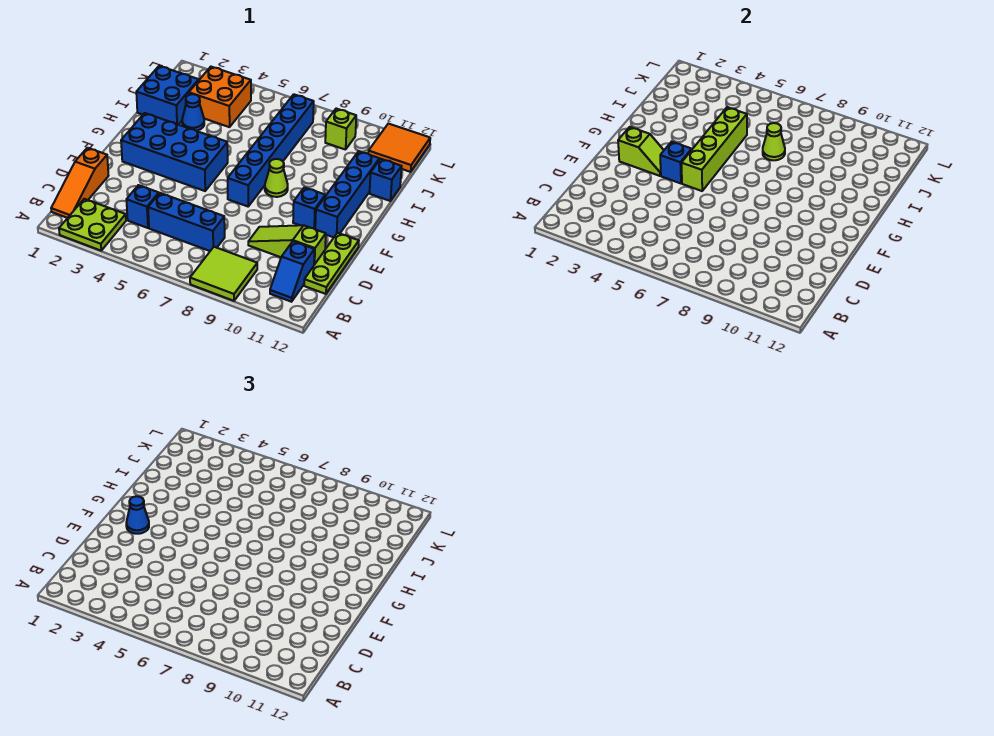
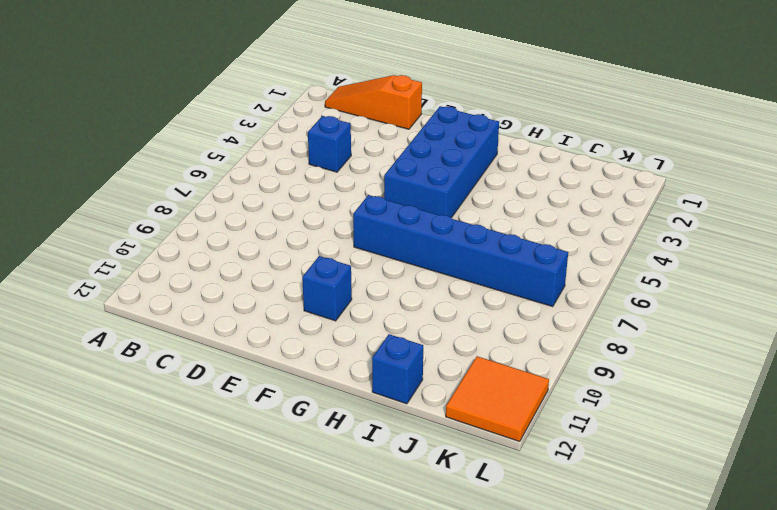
none -> lime plate A2:B3 level 1
none -> lime tile A8:B9 level 1
none -> blue slope B11:C11 level 1 top C

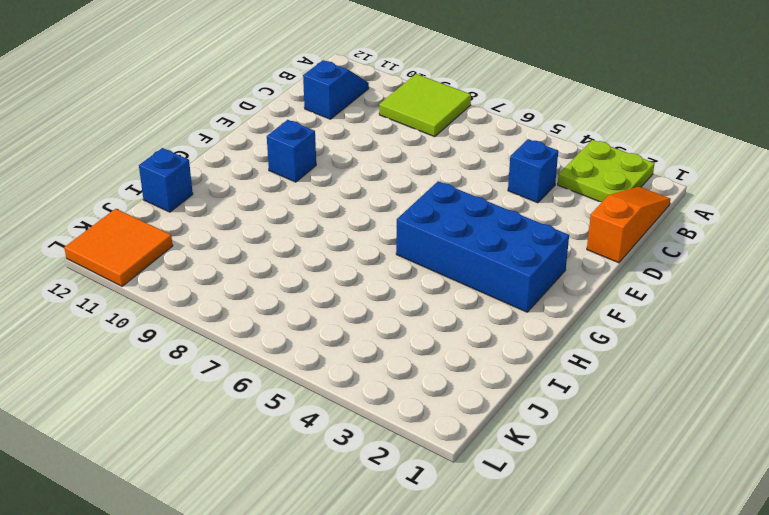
none -> blue brick C5:C7 level 1
none -> lime plate C12:E12 level 1
none -> lime slope D9:D11 level 1 top 11

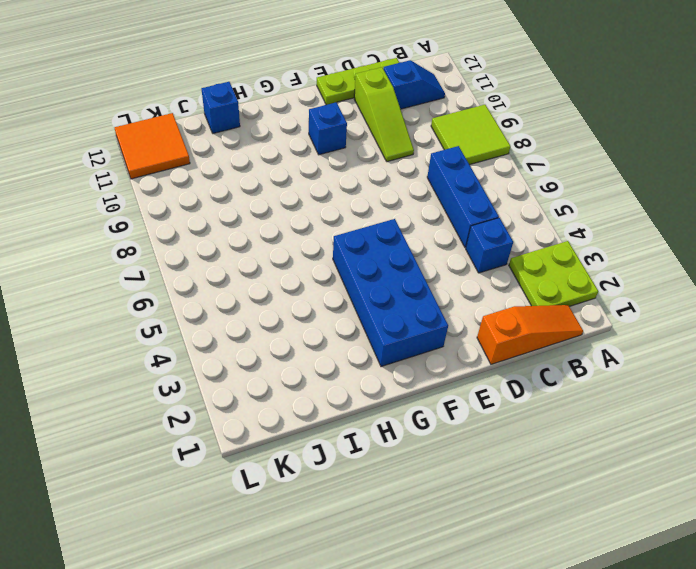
none -> blue brick F7:K7 level 1
none -> blue brick F11:I11 level 1
none -> lime cone G8 level 1

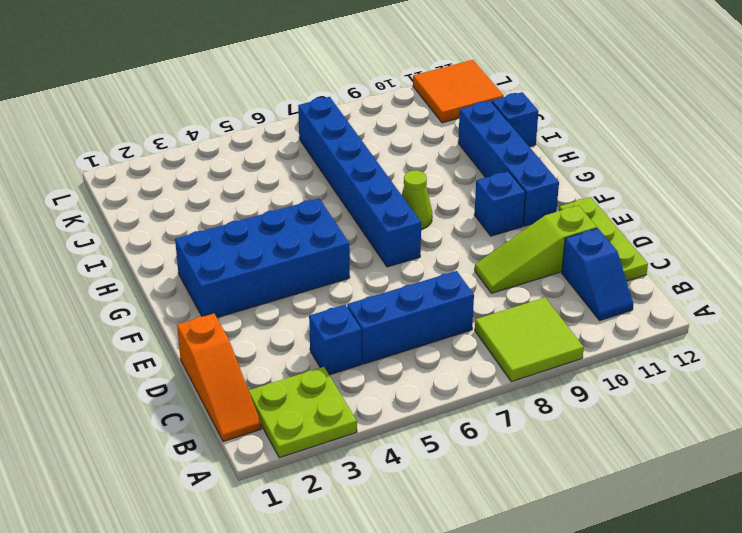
none -> blue brick I1:J2 level 1
none -> blue cone I3 level 1
none -> orange brick J3:K4 level 1

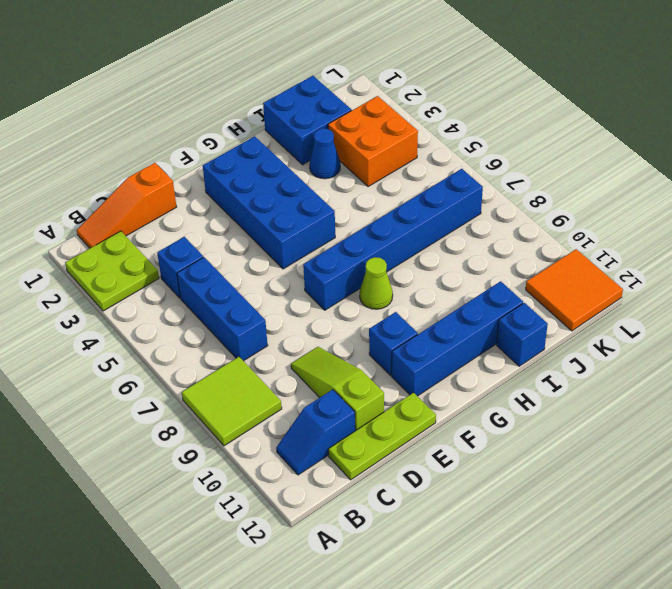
none -> lime brick K9 level 1
none -> lime slope F2:F3 level 2 top 2
none -> blue brick F4 level 2

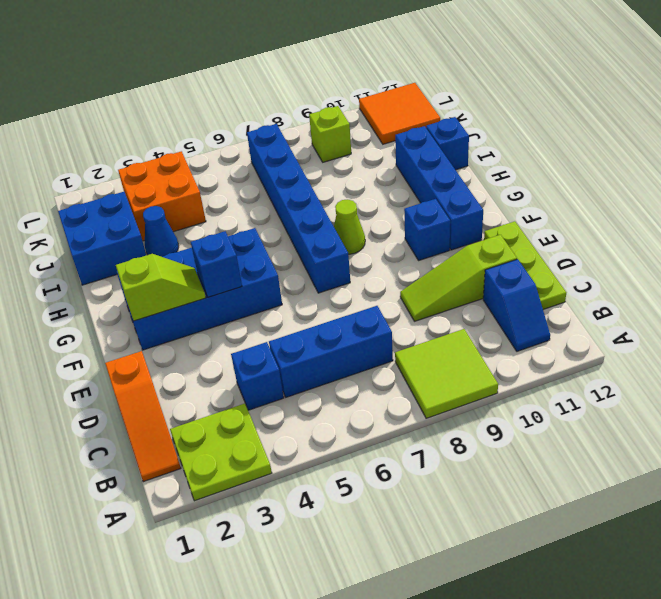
none -> lime brick F5:I5 level 2
none -> lime cone I7 level 2
none -> blue cone F2 level 3

